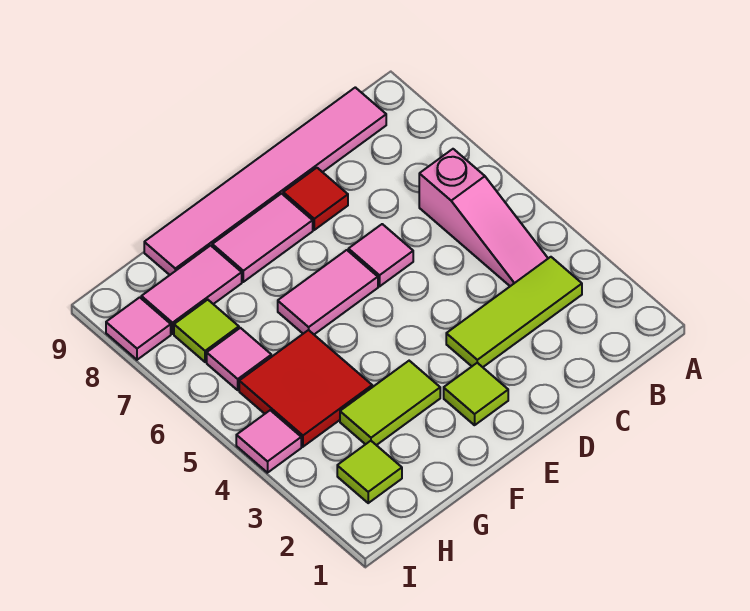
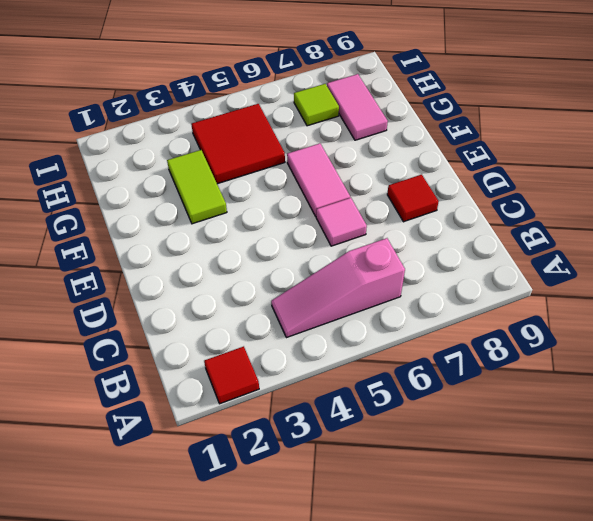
red tile A2 level 1 -> none
none -> lime tile B3:D3 level 1
none -> pink tile B9:G9 level 1
none -> lime tile E2 level 1

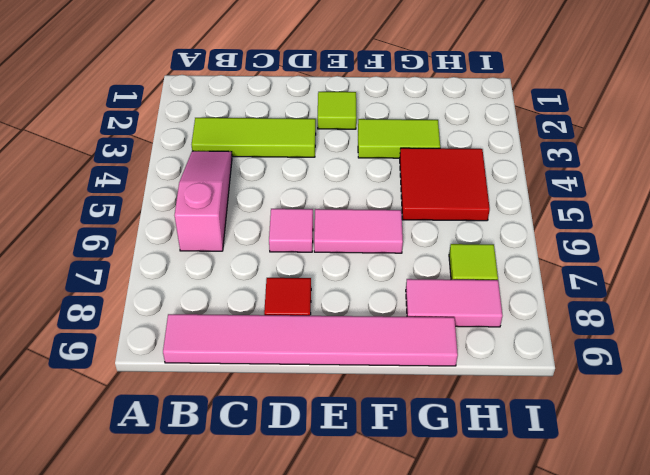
none -> pink tile E8:F8 level 1
none -> lime tile H2 level 1
none -> pink tile H6 level 1

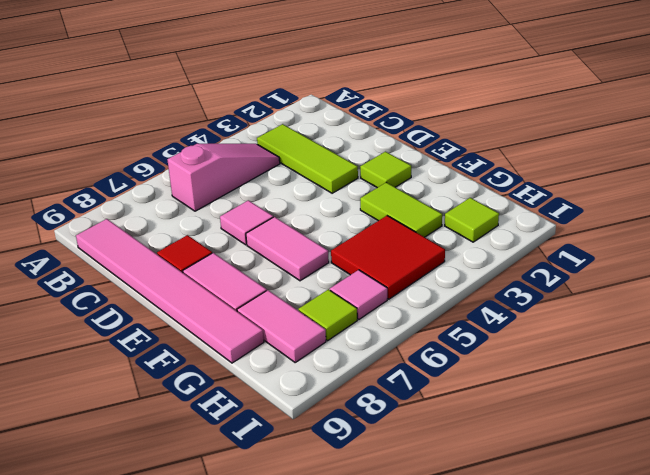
none -> pink tile I4 level 1
none -> pink tile I8 level 1

